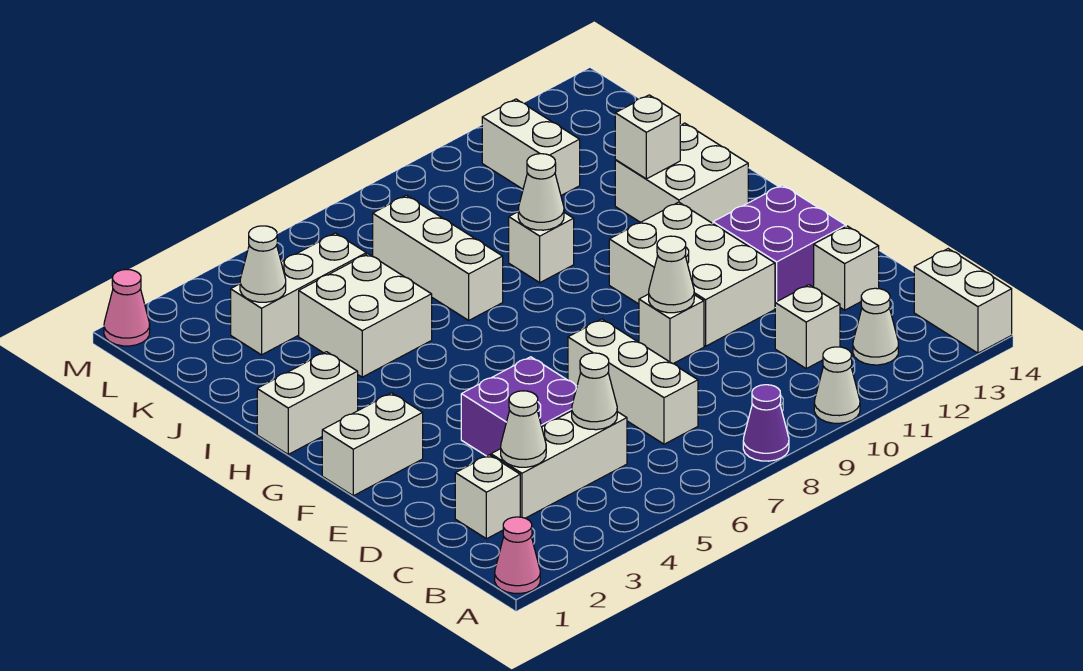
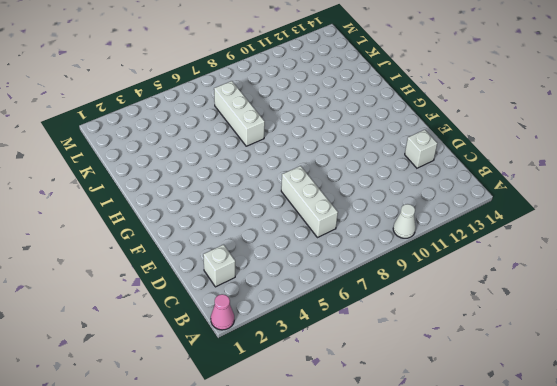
none -> purple cone A8 level 1
none -> white brick A14:B14 level 1
none -> white cone B12 level 1

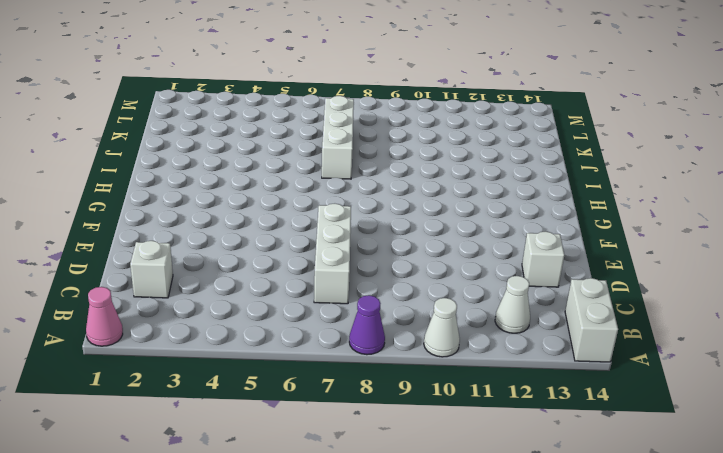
none -> white brick C3:C5 level 1
none -> white brick C11 level 1
none -> purple brick D4:E5 level 1

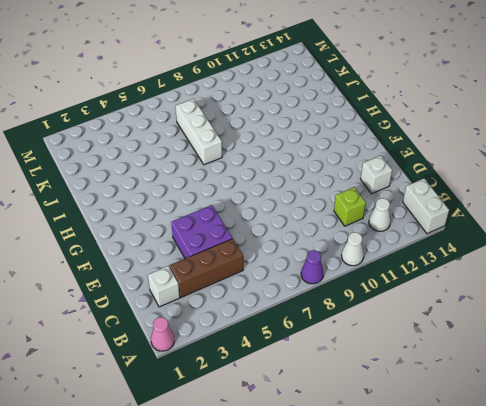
brown brick C3:C5 level 1 -> white brick C3:C5 level 1
lime brick C11 level 1 -> white brick C11 level 1
none -> white brick C7:E7 level 1
none -> white brick E9 level 1
none -> white brick E10:G11 level 1

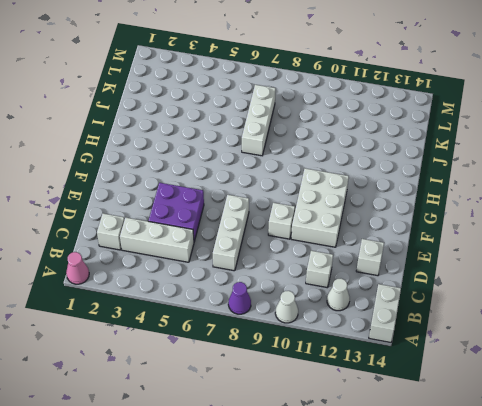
none -> purple brick E12:F13 level 1
none -> white brick F1:F2 level 1
none -> white brick H1:H2 level 1

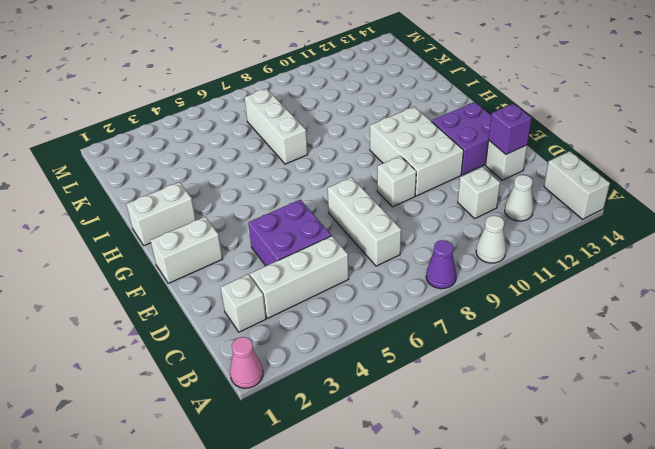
purple brick D13 level 2 -> none
none -> white brick H12:I13 level 1
none -> white brick I4:J5 level 1
none -> white brick I9 level 1

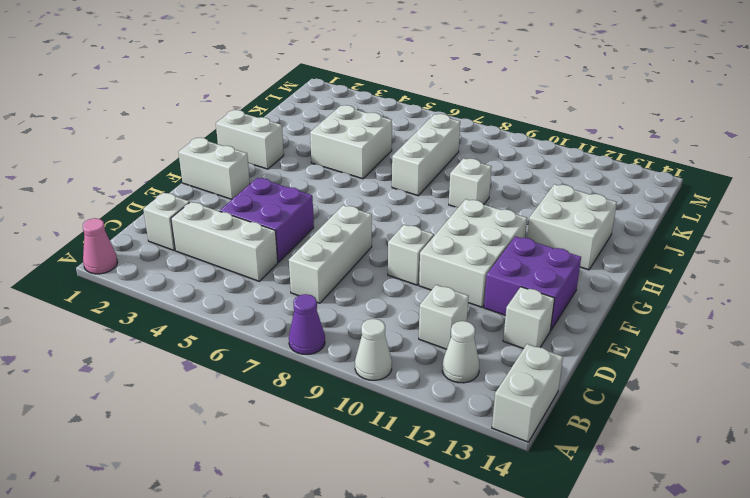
none -> white brick K3:K5 level 1
none -> white brick K11:L11 level 1
none -> pink cone M1 level 1

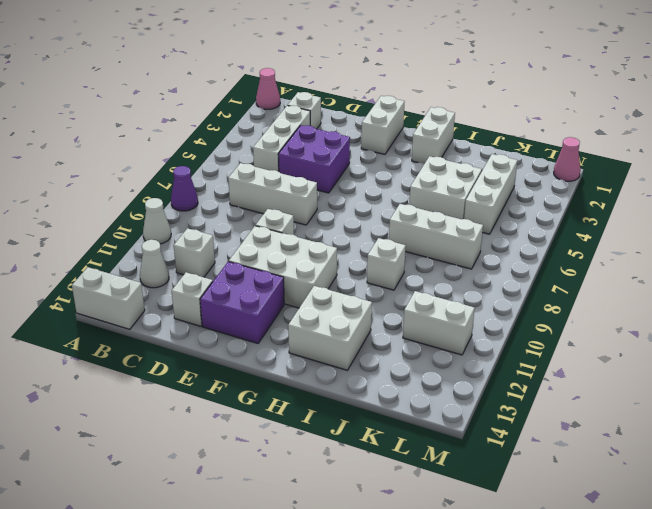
none -> white cone C3 level 2
none -> white cone C5 level 2
none -> white cone E9 level 2

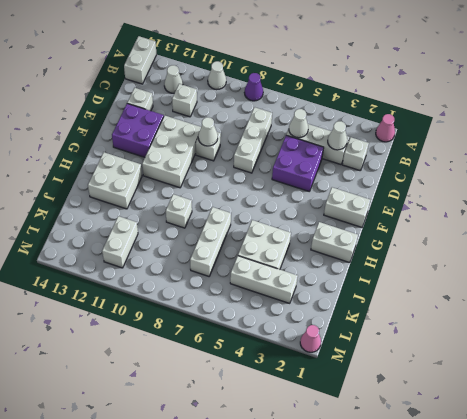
none -> white cone I9 level 2
none -> white brick I12 level 2
none -> white cone K3 level 2

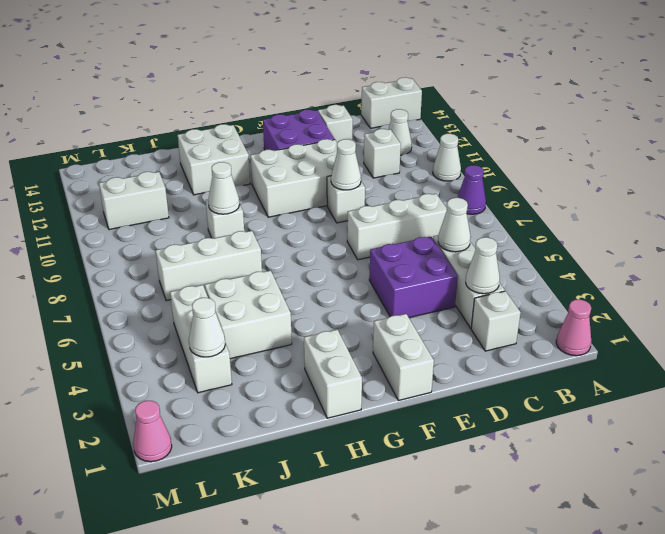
none -> white brick I12 level 2

